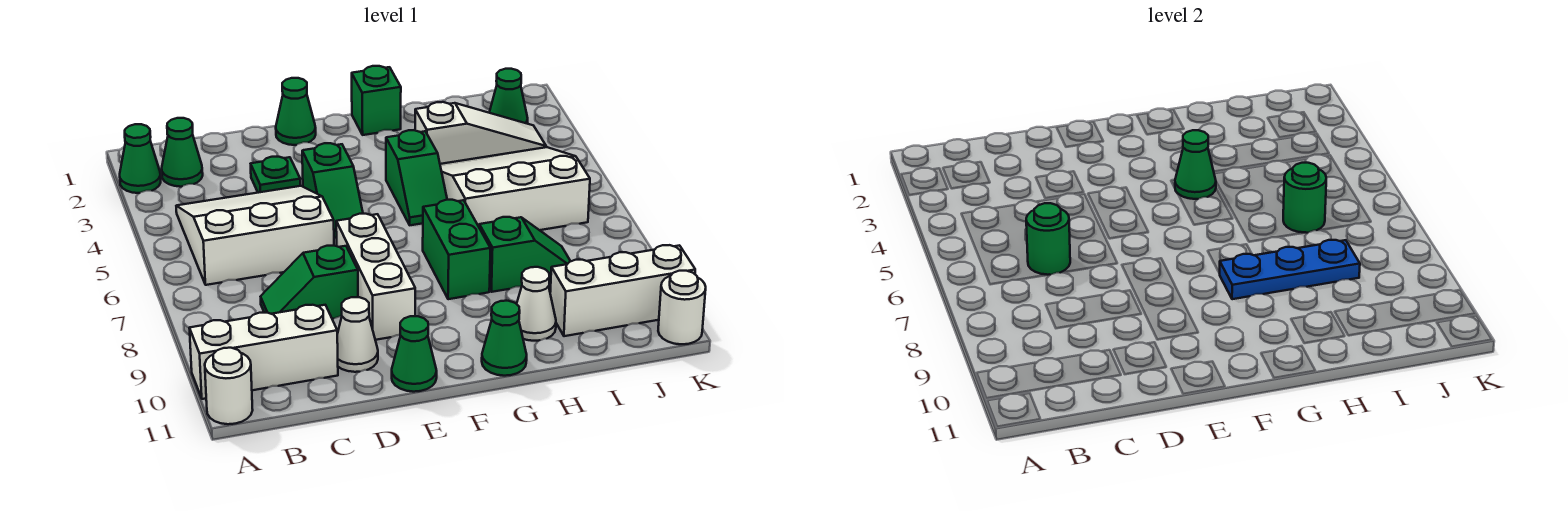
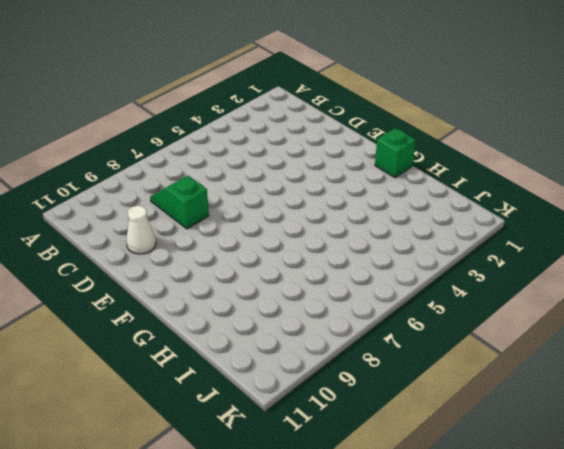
none -> green cone A2 level 1
none -> white brick A10:C10 level 1
none -> white round brick A11 level 1

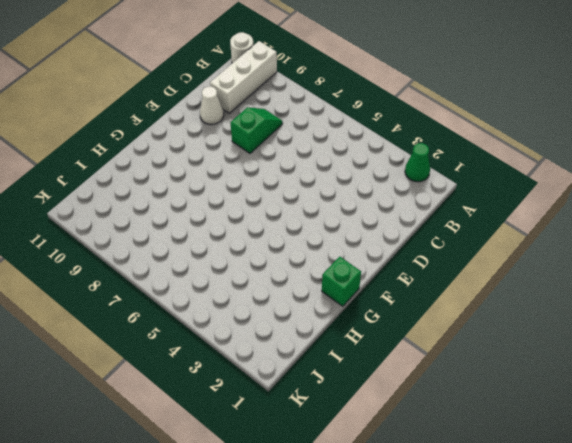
none -> green cone B2 level 1
none -> white slope B4:D6 level 1 top 6
none -> green plate D3 level 1

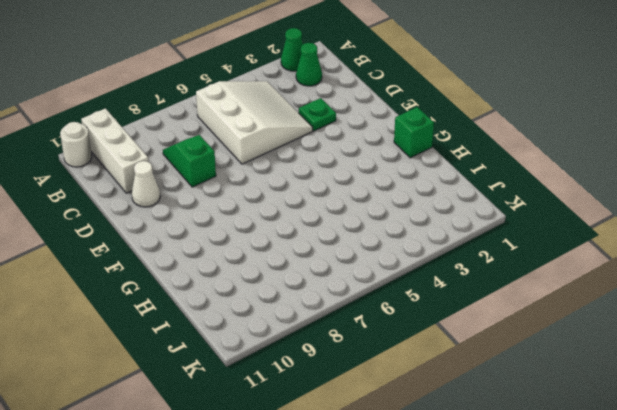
none -> green cone E1 level 1
none -> green slope E4:E5 level 1 top 4
none -> white brick E7:E9 level 1

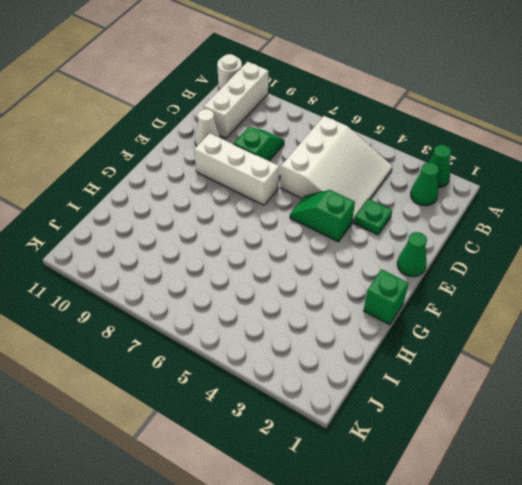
none -> green cone E11 level 1
none -> green slope G4:G5 level 1 top 4
none -> green brick G7:G8 level 1

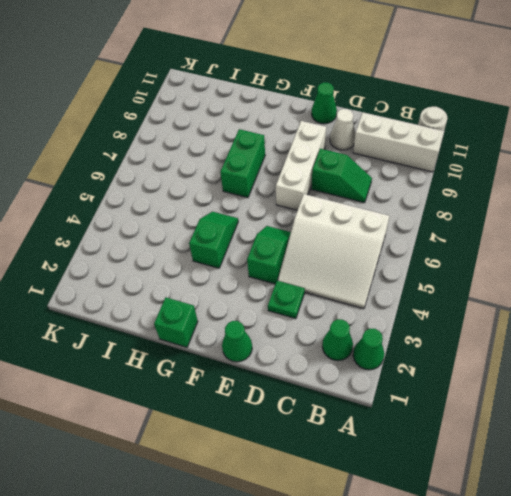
none -> green cone G11 level 1
none -> white slope H3:J3 level 1 top H
none -> white slope H4:J6 level 1 top 6

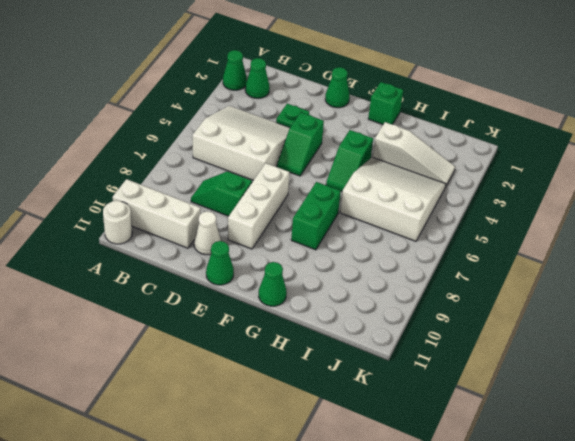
none -> green slope H8:I8 level 1 top H
none -> white cone H10 level 1
none -> white brick I10:K10 level 1

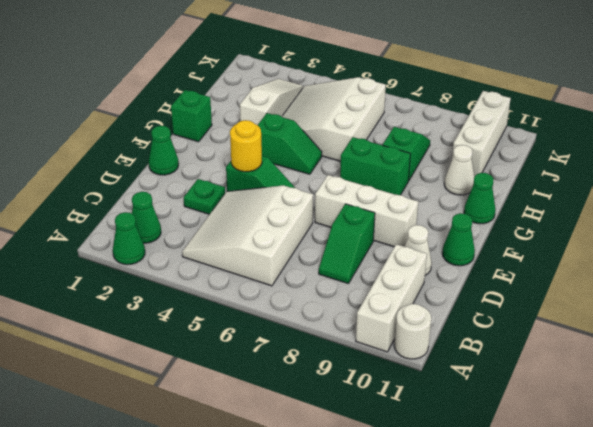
yellow round brick E4 level 2 -> none
none -> green cone J2 level 1
none -> white round brick K11 level 1
none -> green round brick C6 level 2

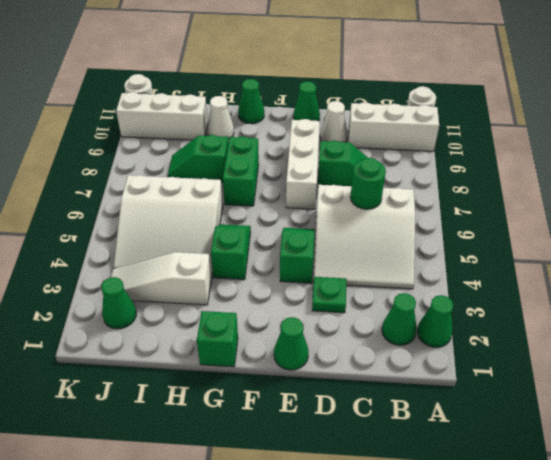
none -> green cone G4 level 2
none -> blue plate G8:I8 level 2
none -> green round brick I6 level 2

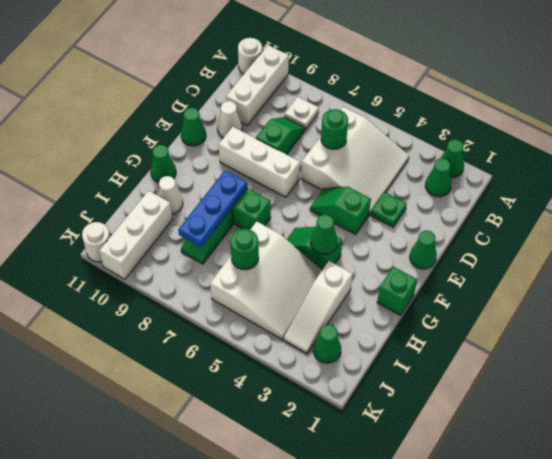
white plate B8 level 1 -> none

